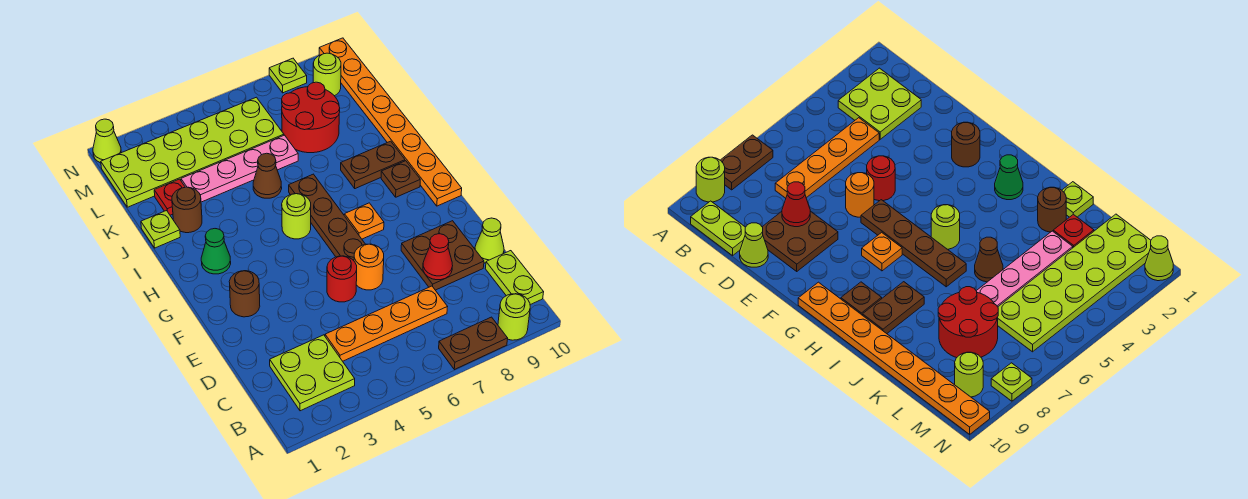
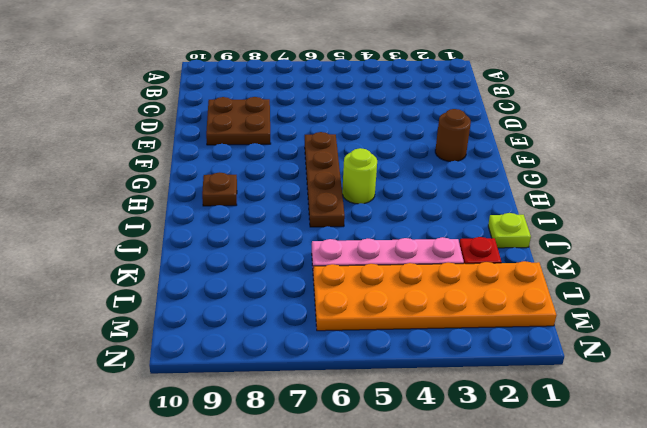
orange plate L1:M6 level 1 -> lime plate L1:M6 level 1
none -> brown plate A7:A8 level 1
none -> lime round brick A9 level 1
none -> lime plate B2:C3 level 1

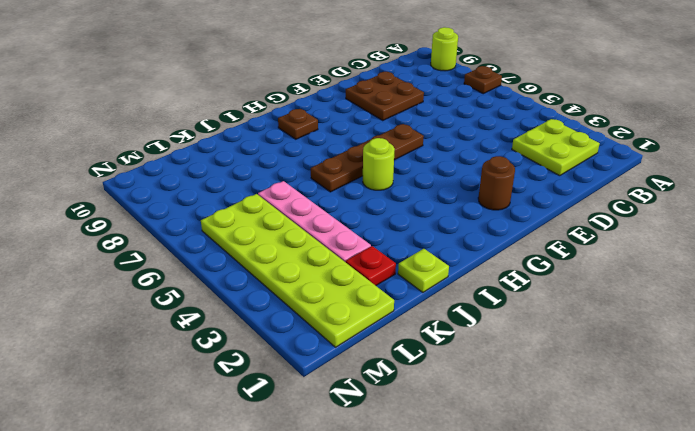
brown plate A7 level 1 -> brown plate A7:A8 level 1
none -> lime plate B10:C10 level 1
none -> orange plate C4:C7 level 1
none -> lime cone D10 level 1

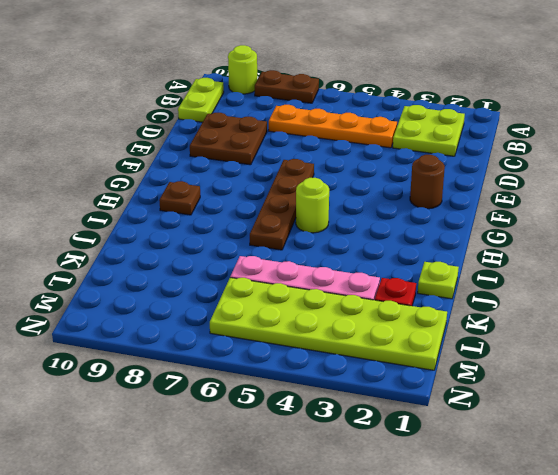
none -> lime cone D10 level 1
none -> red round brick E5 level 1
none -> orange round brick E6 level 1

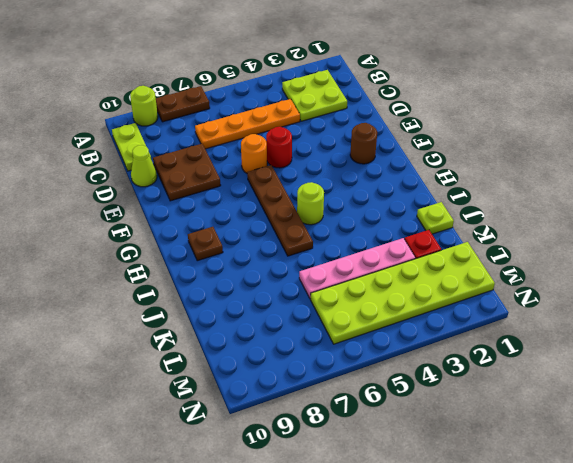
none -> orange plate G7 level 1
none -> orange plate G10:N10 level 1
none -> green cone H2 level 1

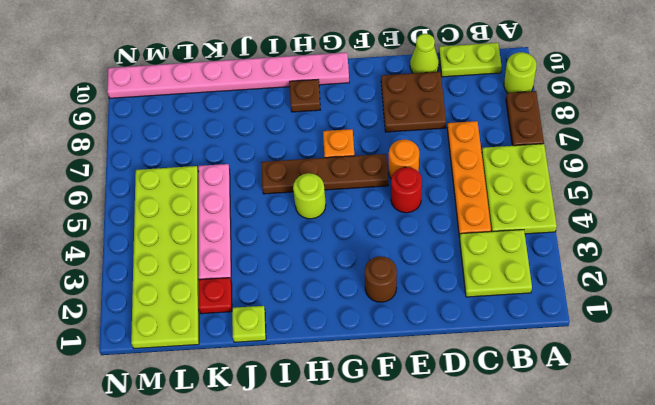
lime plate A4:B6 level 1 -> none
pink plate G10:N10 level 1 -> orange plate G10:N10 level 1
none -> green cone H2 level 1
none -> brown plate I8:I9 level 1
none -> brown round brick J2 level 1

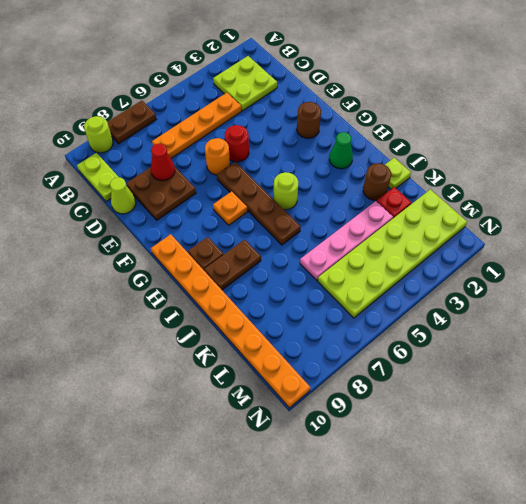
none -> brown cone J5 level 1
none -> red round brick K7:L8 level 1
none -> lime round brick M9 level 1

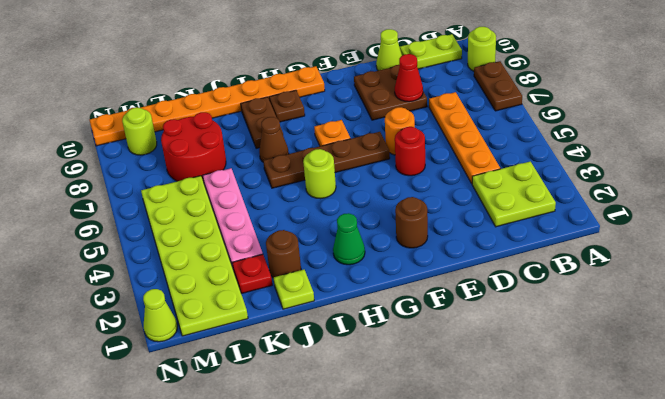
brown cone I7 level 1 -> brown cone J5 level 1
none -> lime plate N8 level 1

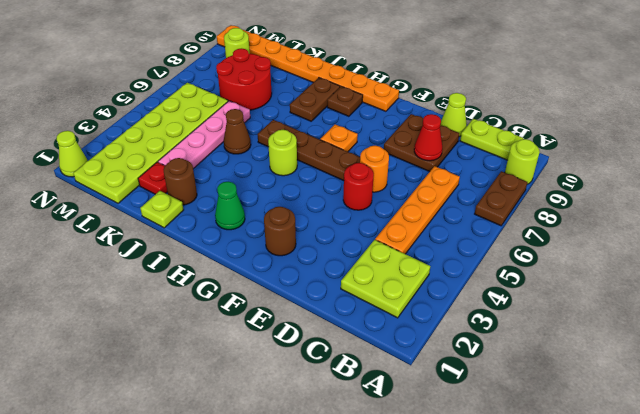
none -> lime plate N8 level 1

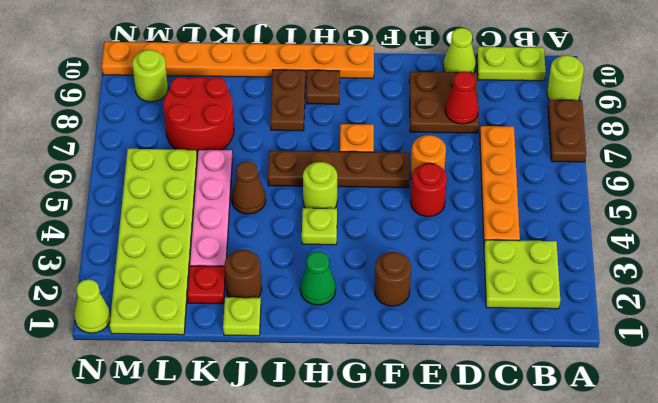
lime plate H4 level 1 -> lime plate N8 level 1

